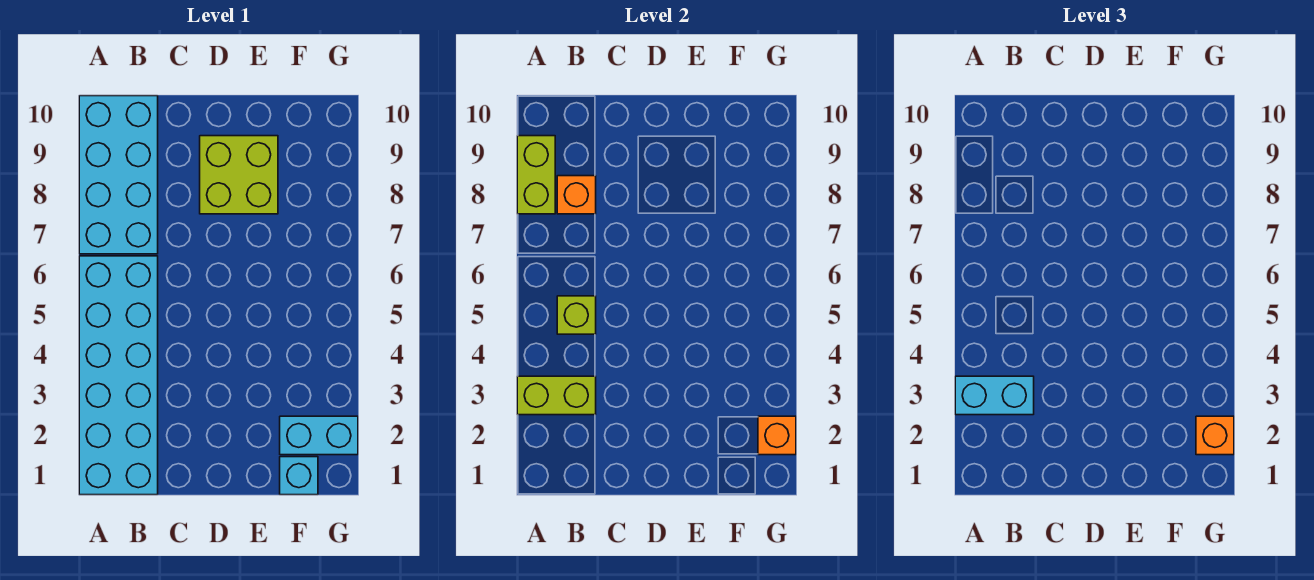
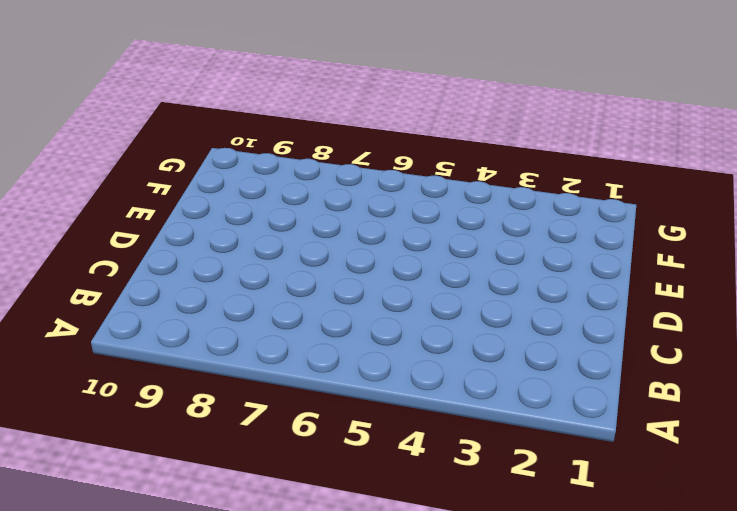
none -> cyan brick A1:B6 level 1
none -> cyan brick A7:B10 level 1
none -> lime brick D8:E9 level 1

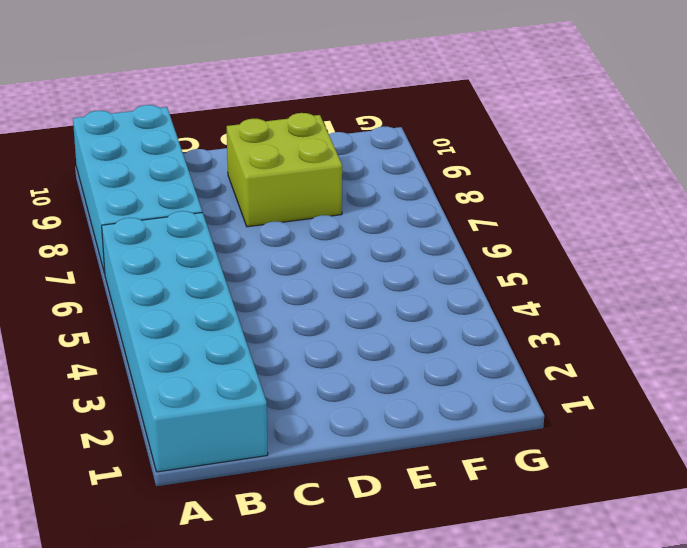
none -> cyan brick F1 level 1
none -> cyan brick F2:G2 level 1
none -> lime brick A3:B3 level 2

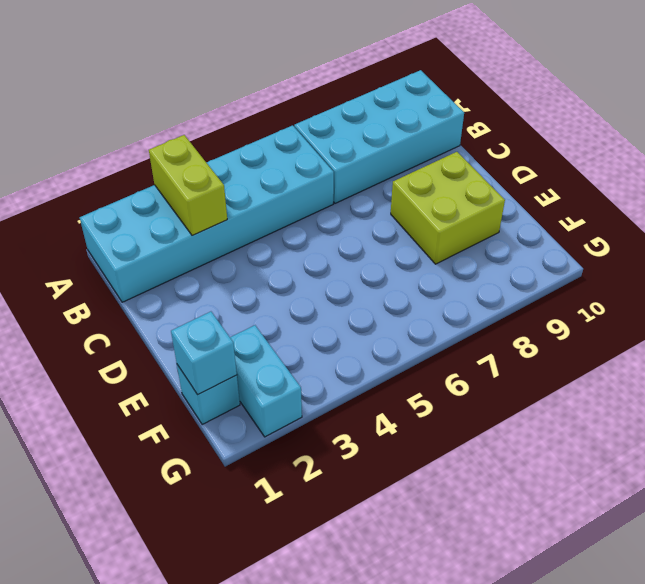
cyan brick F1 level 2 -> none
none -> lime brick A8:A9 level 2
none -> lime brick B5 level 2
none -> orange brick B8 level 2

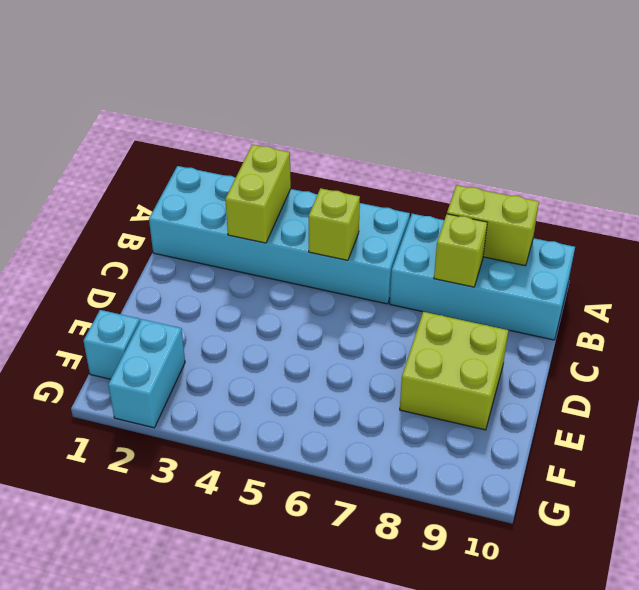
lime brick B8 level 2 -> orange brick B8 level 2
none -> orange brick G2 level 2
none -> cyan brick A3:B3 level 3
none -> orange brick G2 level 3

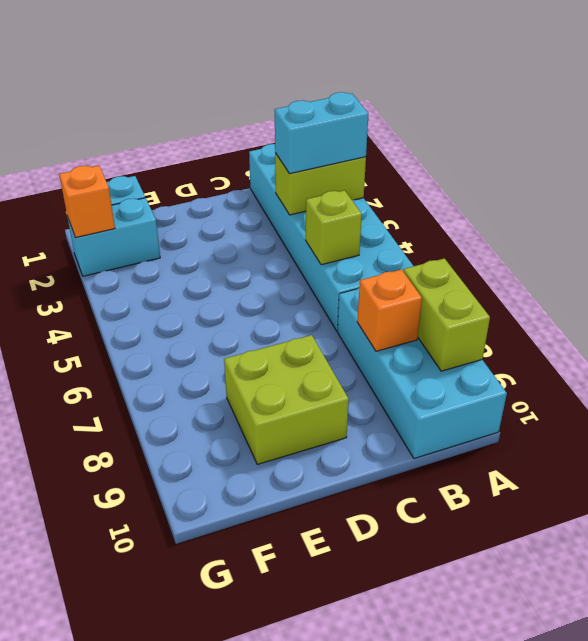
none -> orange brick G2 level 3

